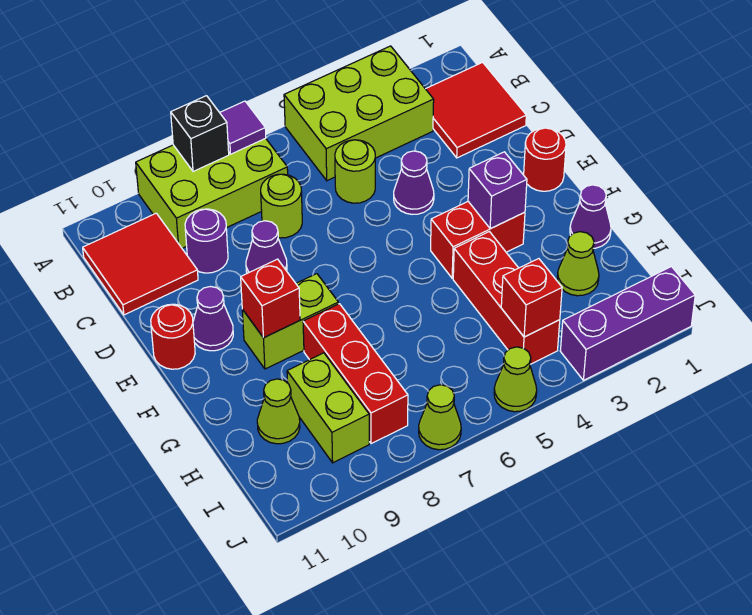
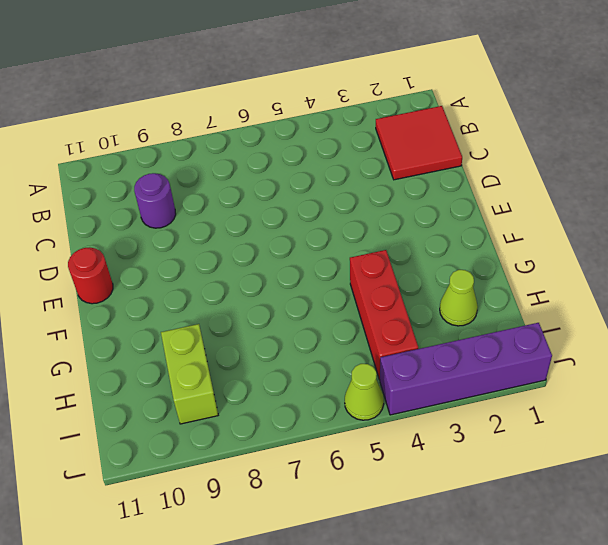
purple brick J1:J4 level 1 -> purple brick J1:J3 level 1
none -> lime brick A3:B5 level 1
none -> lime brick A7:B9 level 1
none -> red tile B10:C11 level 1

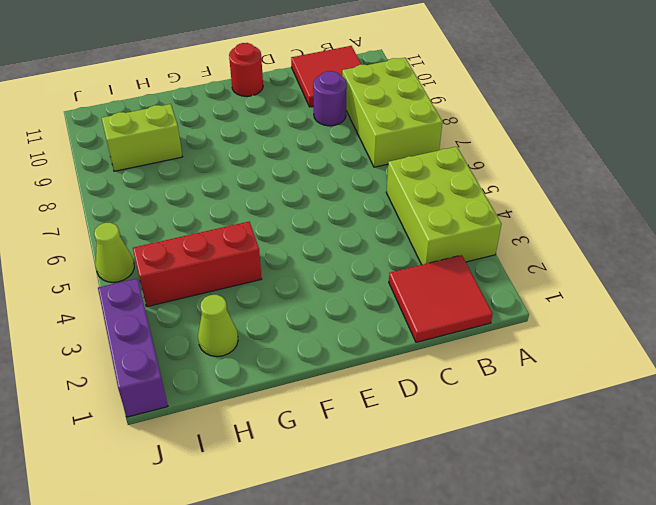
none -> lime round brick C5 level 1
none -> lime round brick C7 level 1
none -> purple cone D4 level 1

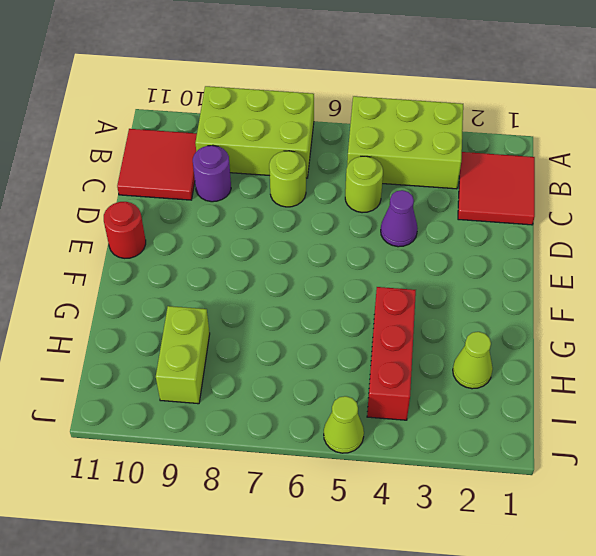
none -> purple cone D8 level 1
none -> red round brick E1 level 1
none -> purple cone E10 level 1

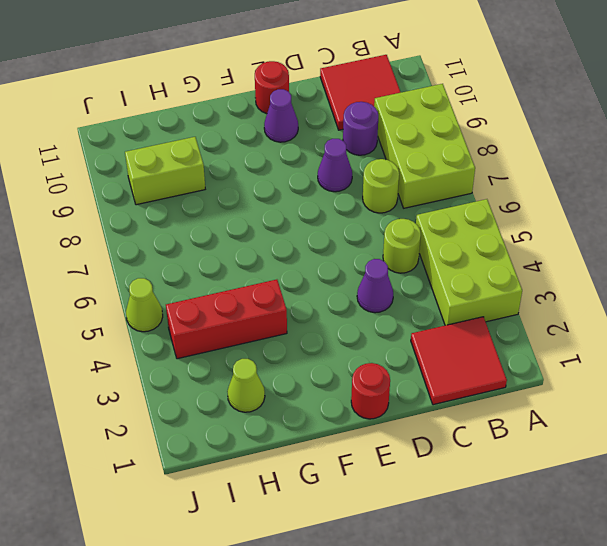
none -> red brick F3:F4 level 1
none -> lime brick F8:F9 level 1
none -> purple cone G1 level 1

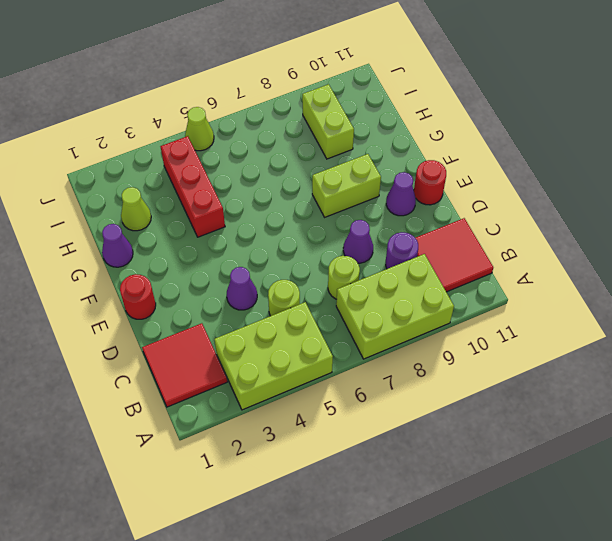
none -> red brick F3:F4 level 1
none -> red brick G8:I8 level 1
none -> lime cone H10 level 1

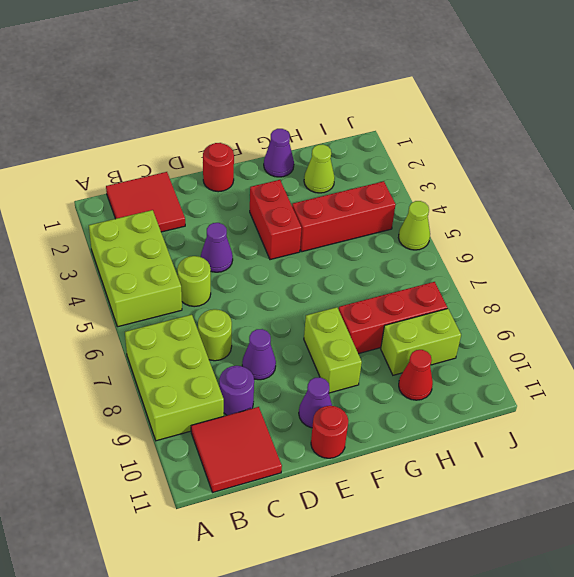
red cone H10 level 1 -> lime cone H10 level 1
none -> purple brick J1:J3 level 1
none -> lime cone J7 level 1
none -> purple tile A7 level 2

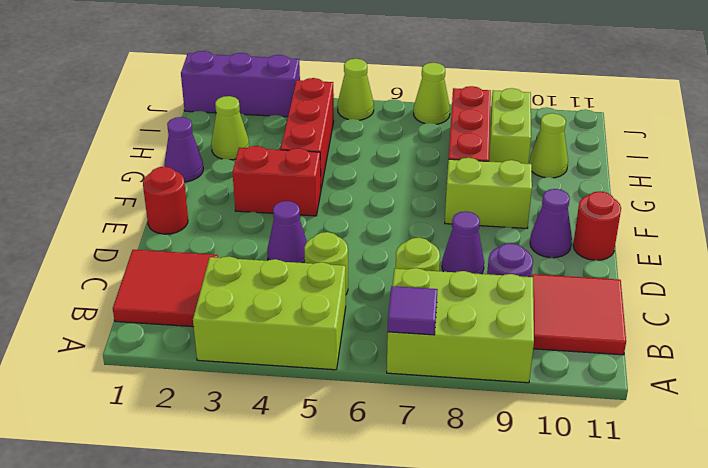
none -> black brick A8 level 2
none -> purple brick F3 level 2
none -> red brick F9 level 2

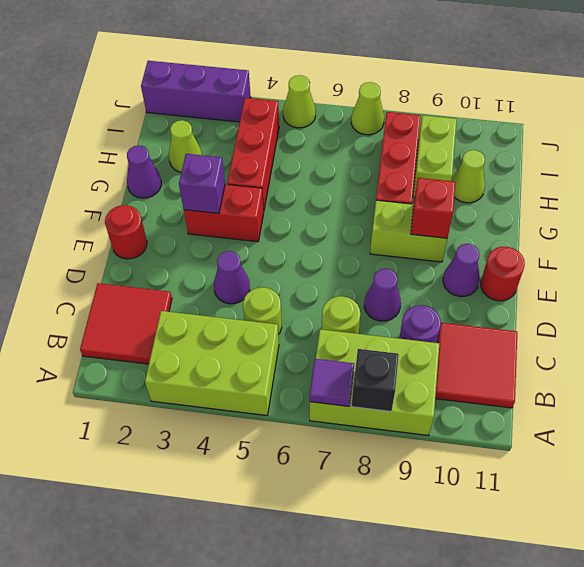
none -> red brick I4 level 2

